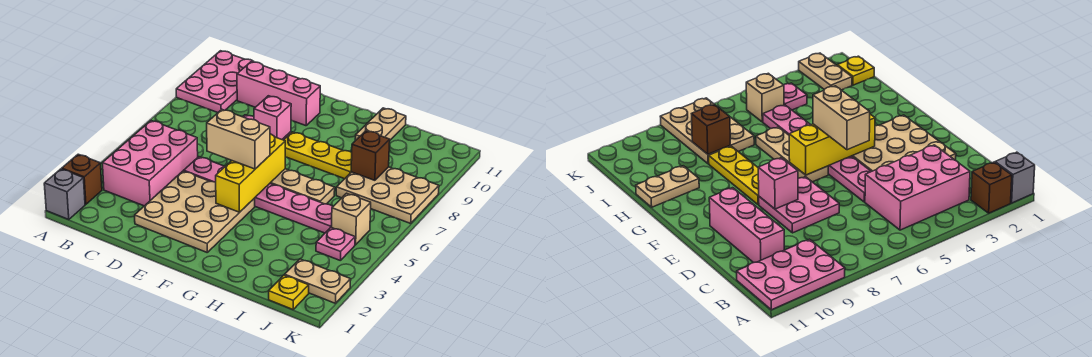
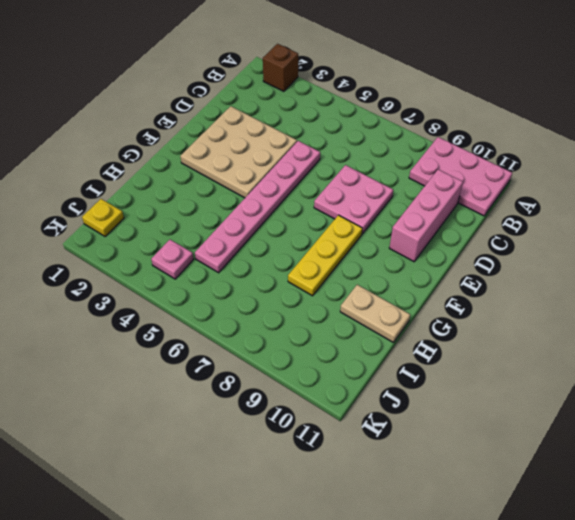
none -> grey brick A1 level 1
none -> pink brick B3:C5 level 1
none -> tan plate F6:H6 level 1

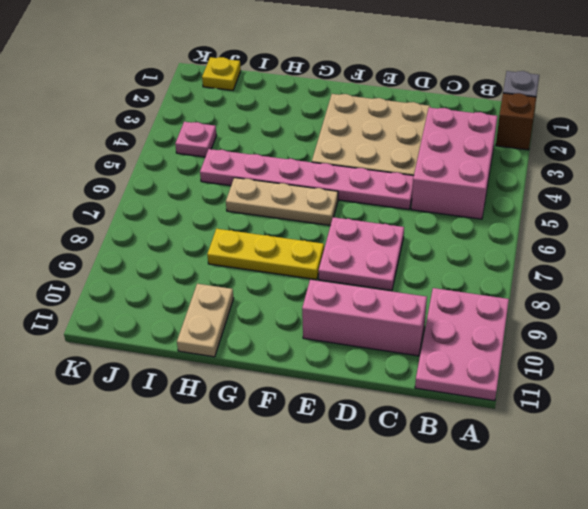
none -> tan plate I7:K8 level 1
none -> tan plate J2:K2 level 1
none -> tan brick J5 level 1

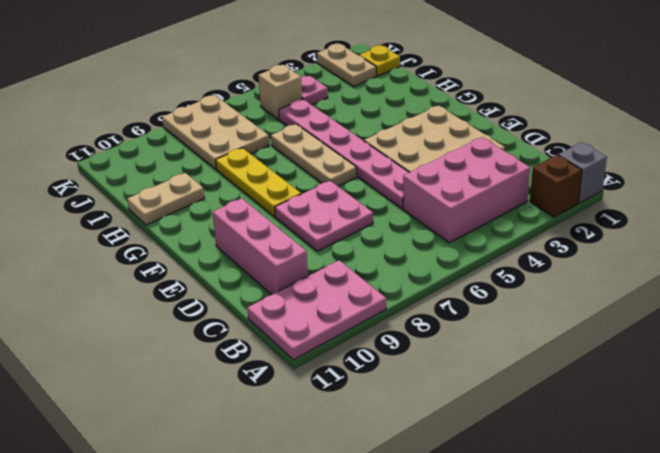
none -> pink brick E8 level 2
none -> yellow brick F4:F6 level 2
none -> brown brick I8 level 2

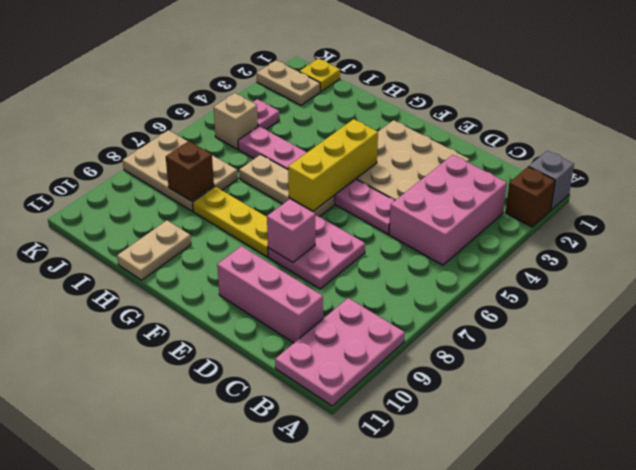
none -> tan brick E5:F5 level 3

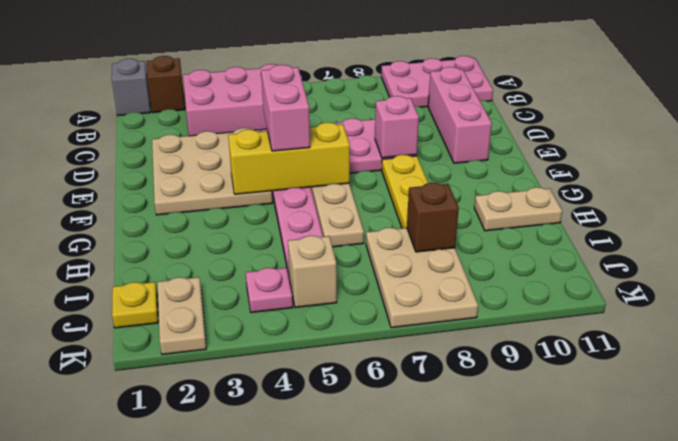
pink brick E5:F5 level 3 -> tan brick E5:F5 level 3

